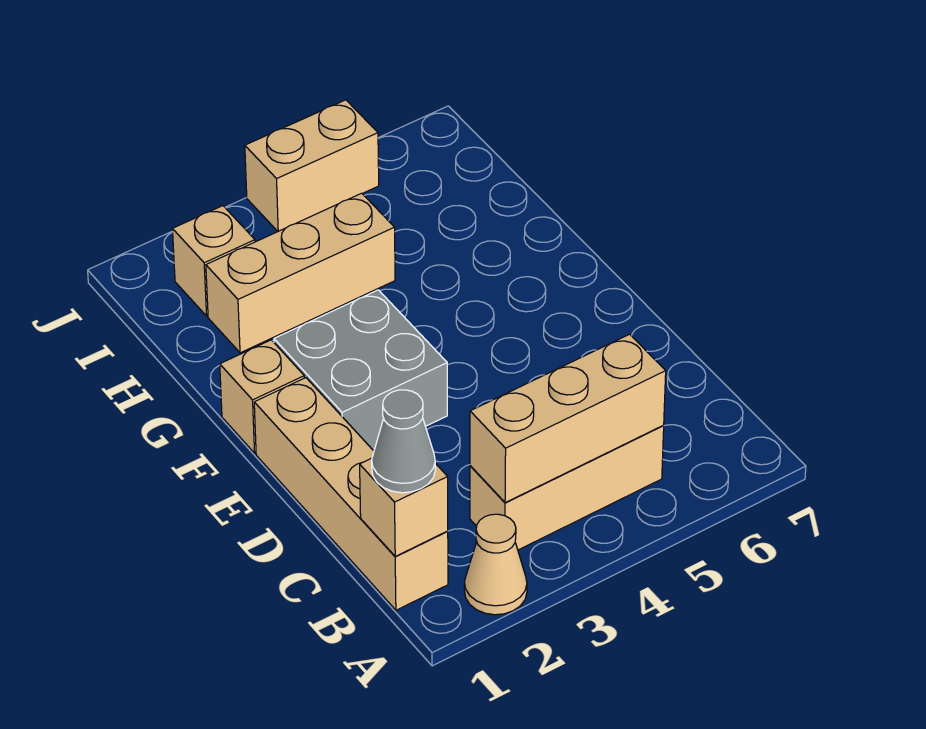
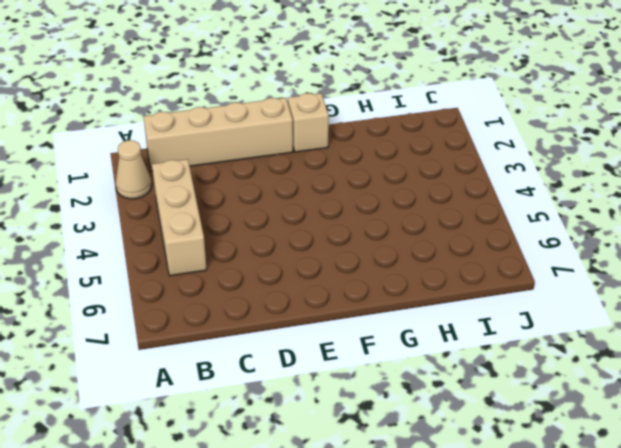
none -> grey brick E2:F3 level 1
none -> tan brick H2:H4 level 1

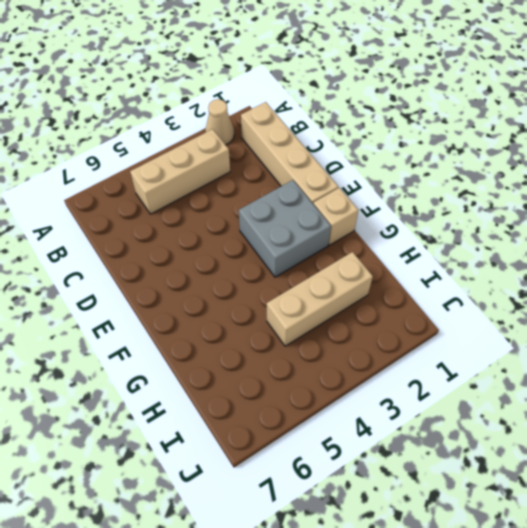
none -> tan brick I2 level 1
none -> tan brick J4:J5 level 1

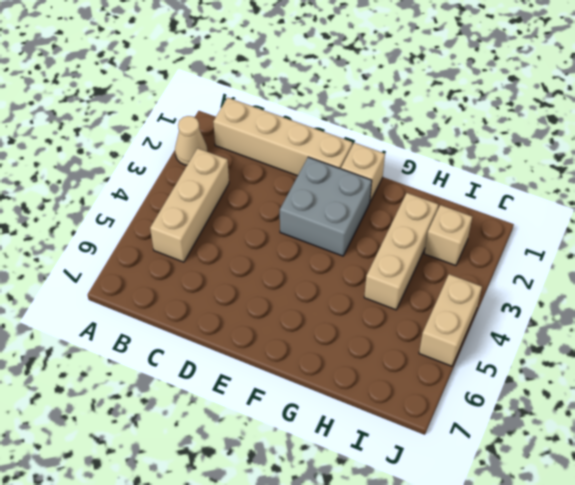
none -> tan brick B1 level 2
none -> tan brick B3:B5 level 2

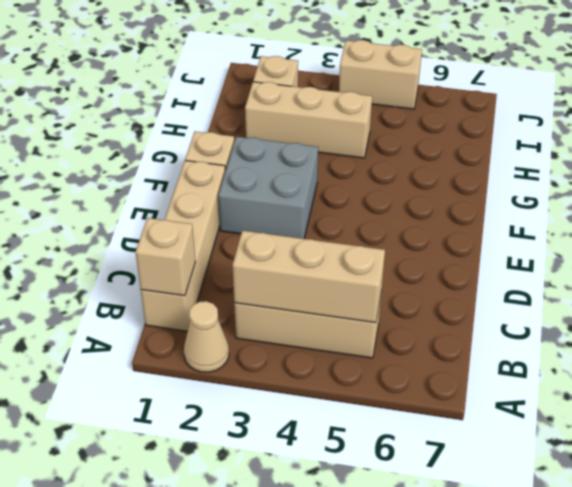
none -> grey cone B1 level 3

